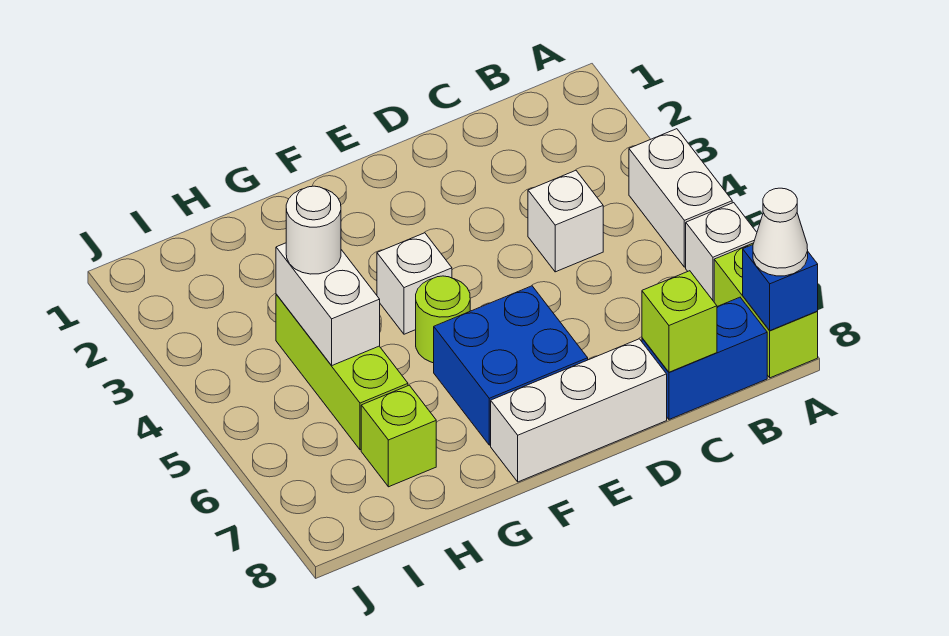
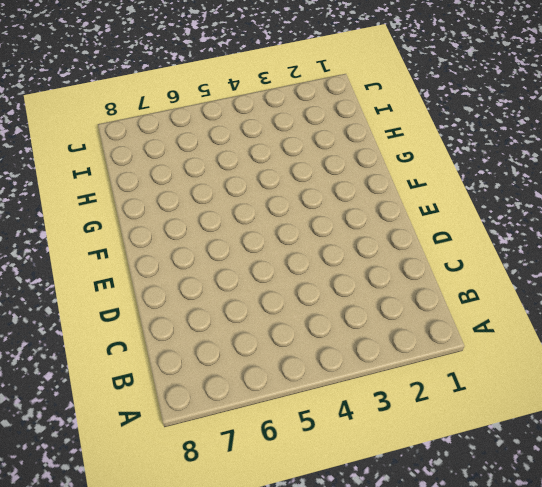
none -> white brick A4:A5 level 1
none -> white brick A6 level 1
none -> lime brick A7:A8 level 1

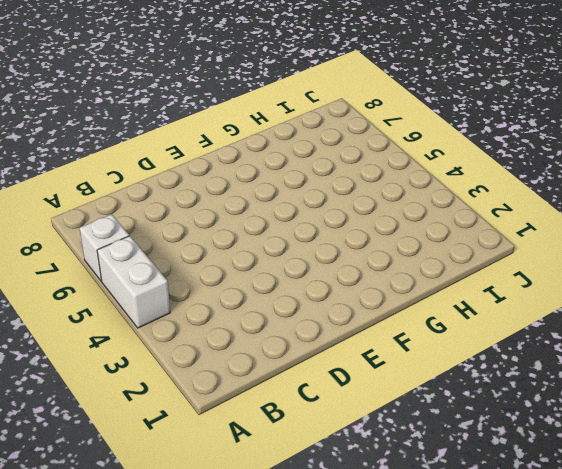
none -> lime brick A7:A8 level 1
none -> blue brick B8:C8 level 1
none -> white brick C4 level 1

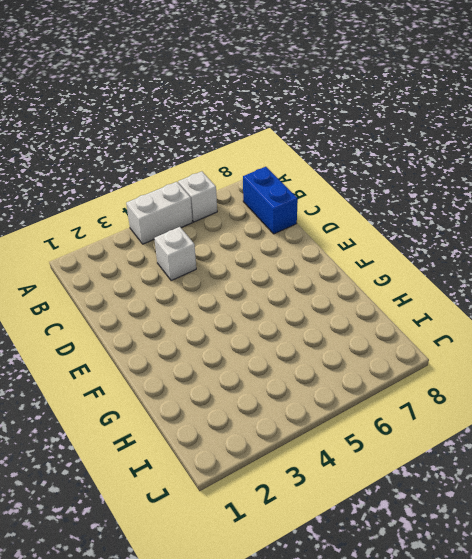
none -> lime brick A7:A8 level 1
none -> white brick D8:F8 level 1
none -> blue brick E6:F7 level 1

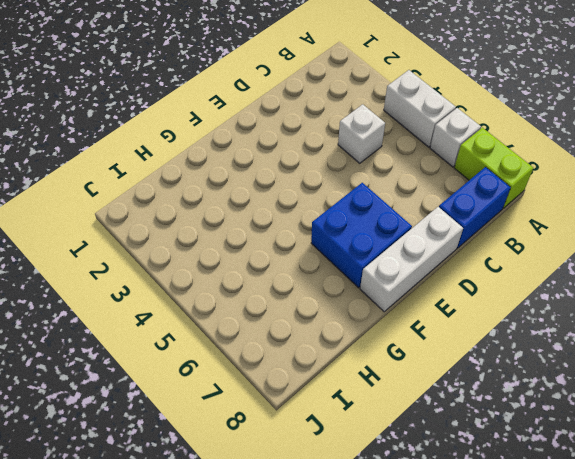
none -> white brick F4 level 1
none -> lime round brick F5 level 1
none -> lime brick H4:H6 level 1

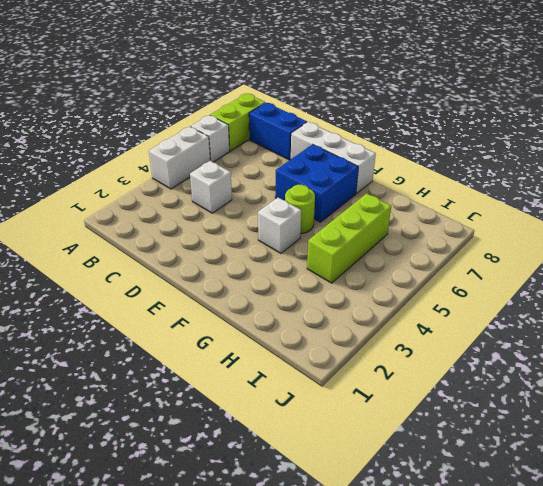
none -> lime brick H7 level 1
none -> blue brick A8 level 2
none -> lime brick C8 level 2

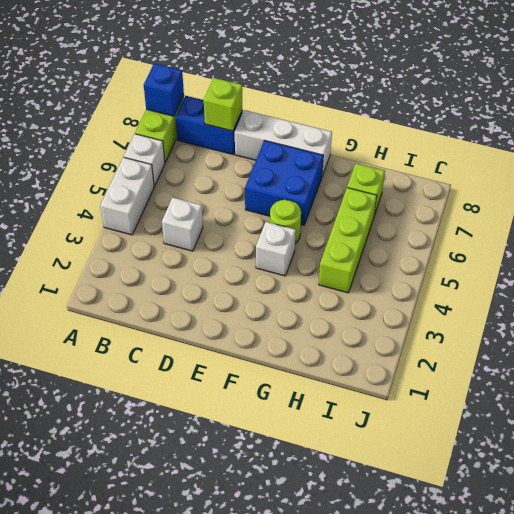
none -> white brick H4:H5 level 2
none -> white cone A8 level 3
none -> white round brick H4 level 3

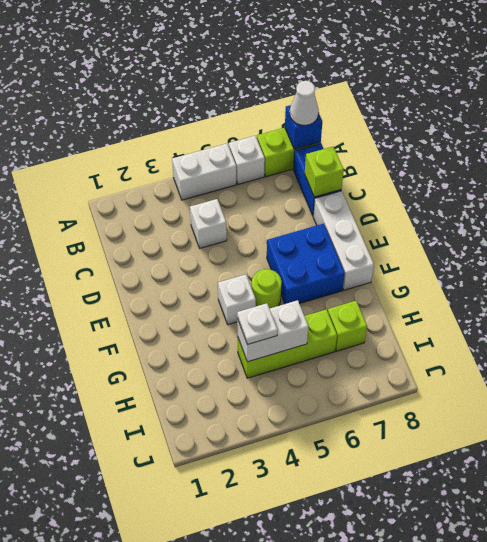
white plate H4 level 3 -> white round brick H4 level 3

